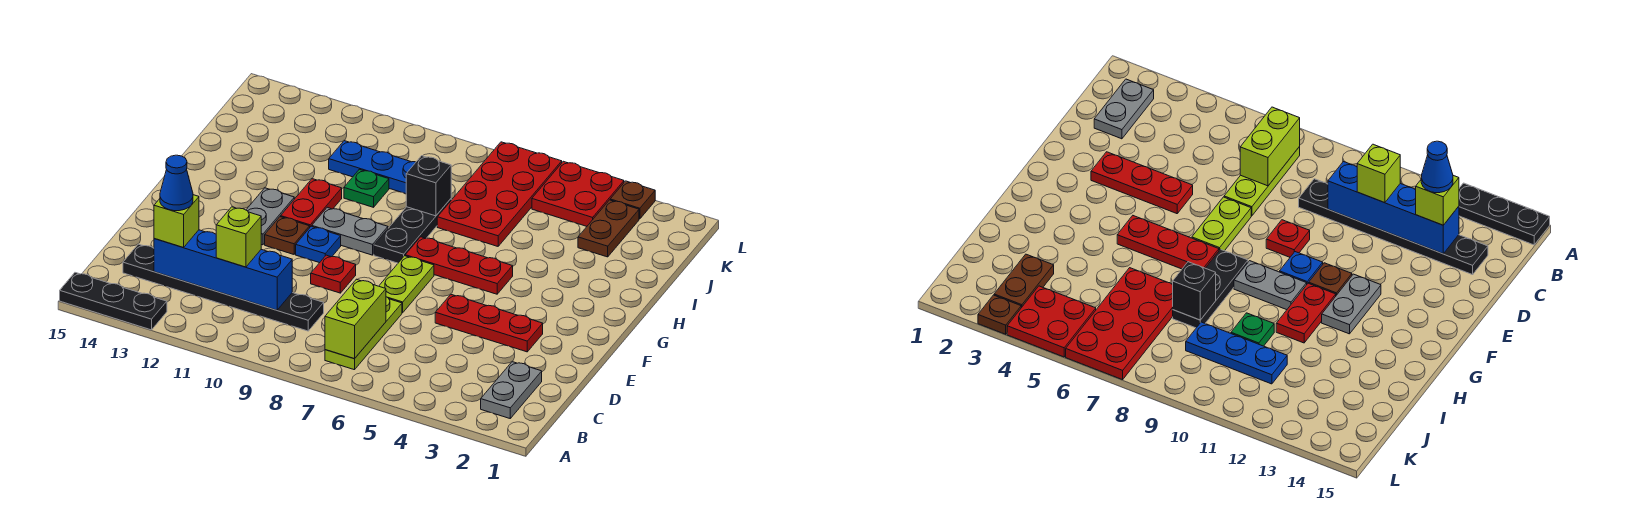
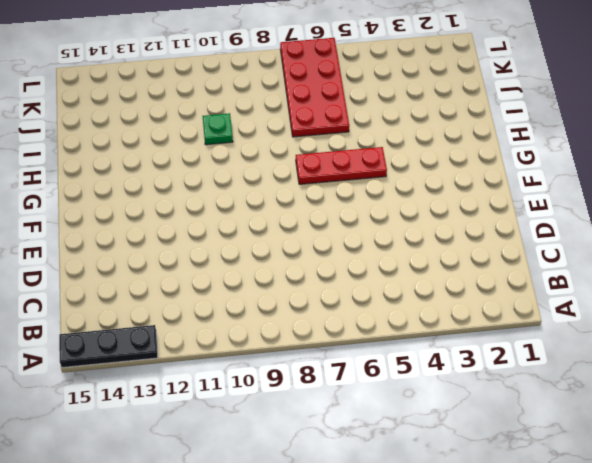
none -> grey plate B2:C2 level 1
none -> lime plate B7:D7 level 1
none -> black plate C9:C14 level 1

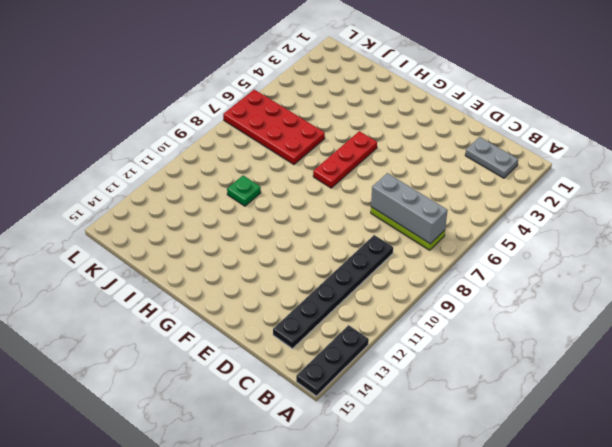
grey brick B7:D7 level 2 -> lime brick B7:C7 level 2
none -> red plate E3:E5 level 1
none -> lime plate E7:F7 level 1
none -> red plate E9 level 1

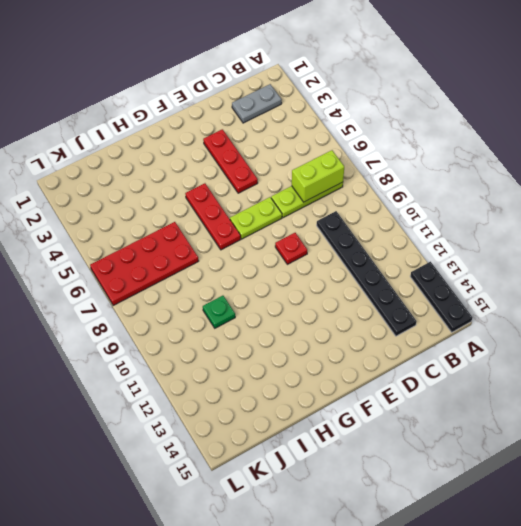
none -> blue plate F10 level 1
none -> brown plate F11 level 1
none -> grey plate F12:G12 level 1

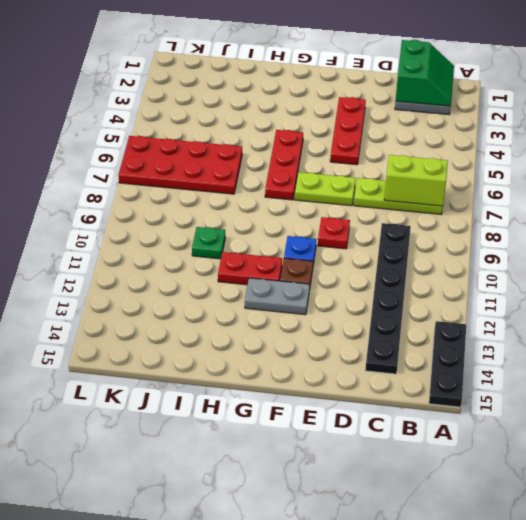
green slope B1:C2 level 2 top C -> none
none -> black plate G8:I8 level 1
none -> grey plate G9:G10 level 1
none -> brown plate J3:K3 level 1

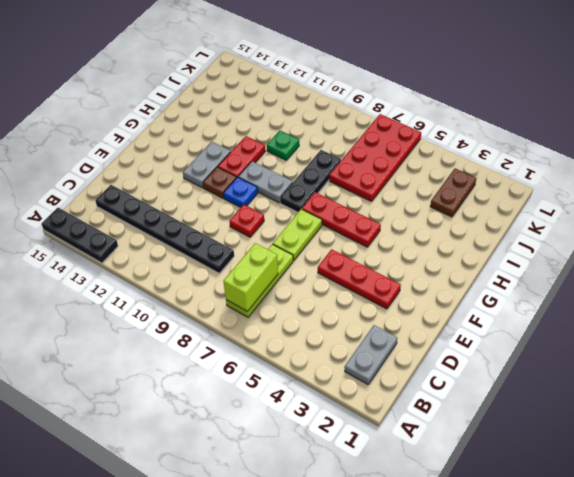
none -> blue plate J9:J11 level 1
none -> red plate K4:L5 level 1
none -> brown plate L3 level 1

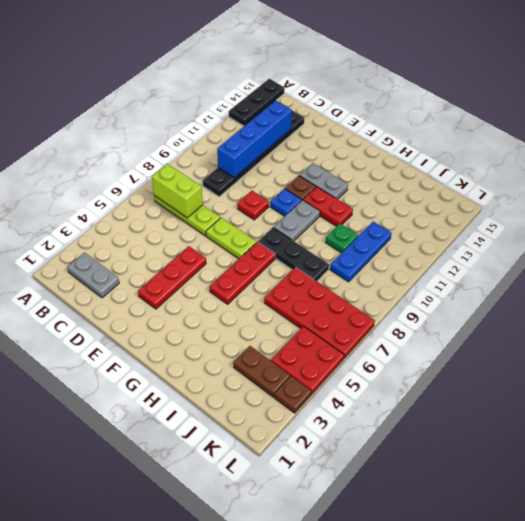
none -> black brick I8 level 2
none -> lime brick C11 level 3
none -> lime brick C13 level 3

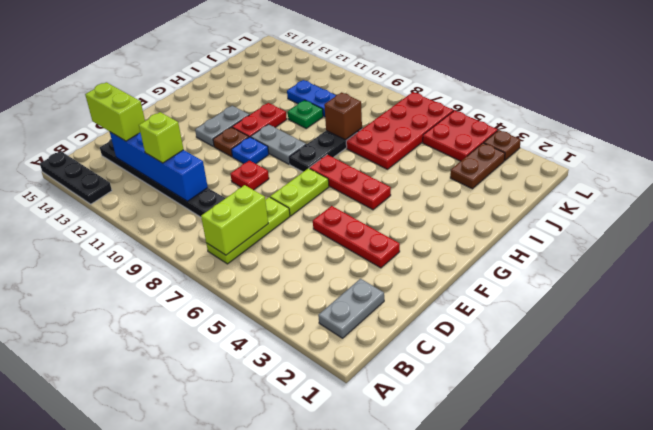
lime brick C13:C14 level 3 -> lime brick C13 level 3
brown brick I8 level 2 -> black brick I8 level 2
none -> blue cone C13 level 4

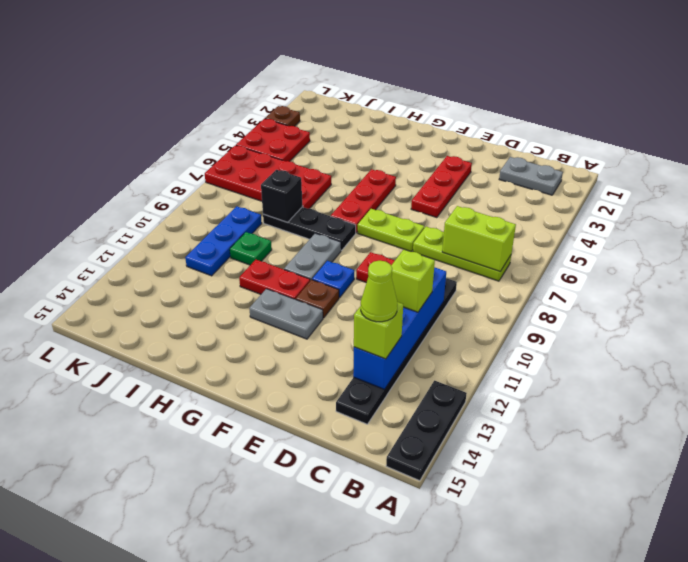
lime cone C13 level 4 -> blue cone C13 level 4
none -> brown plate J3:K3 level 1

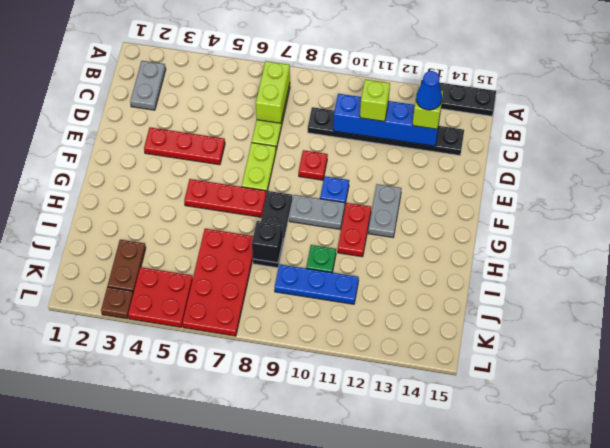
none -> brown plate F11 level 1

